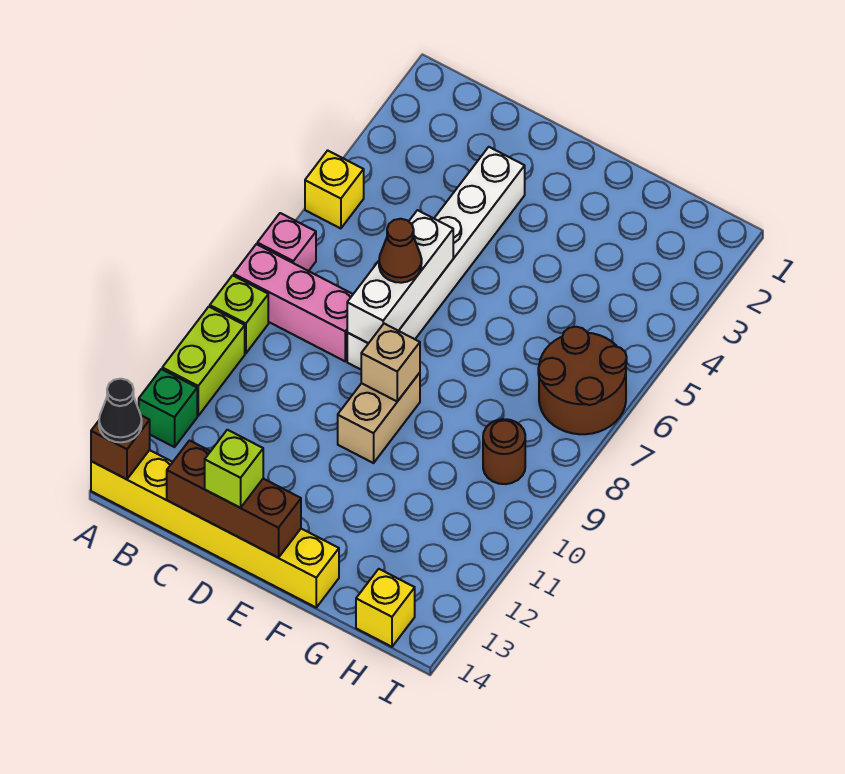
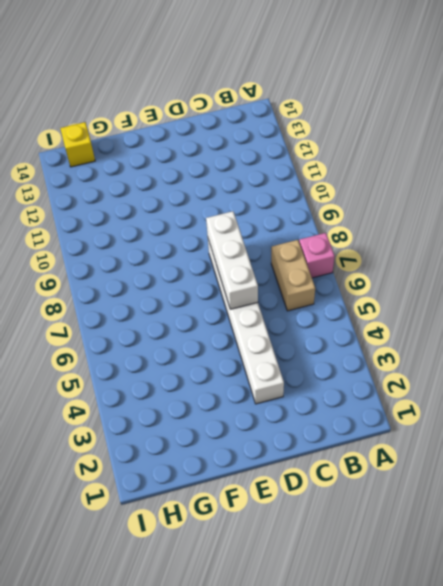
tan brick B6:B7 level 1 -> tan brick E9:E10 level 1
none -> yellow brick A5 level 1
none -> pink brick A8:C8 level 1
none -> lime brick A9 level 1

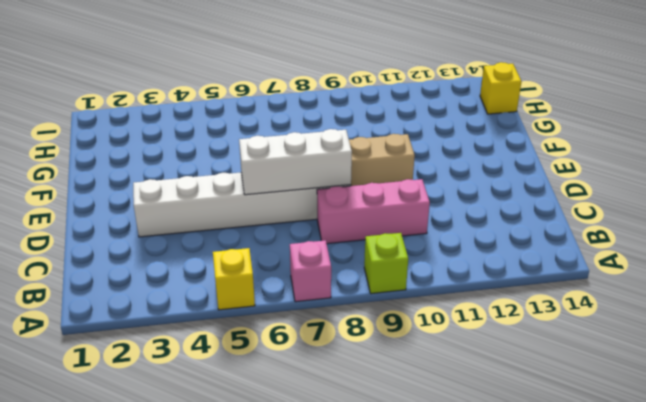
pink brick C8:C10 level 1 -> pink brick A8:C8 level 1
none -> lime brick A10:A11 level 1
none -> green brick A12 level 1
none -> yellow brick A14:F14 level 1

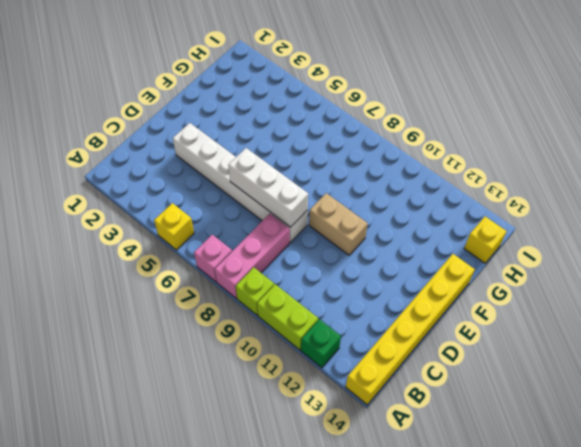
none -> brown round brick H6:I7 level 1
none -> brown round brick H9 level 1
none -> brown brick A14 level 2

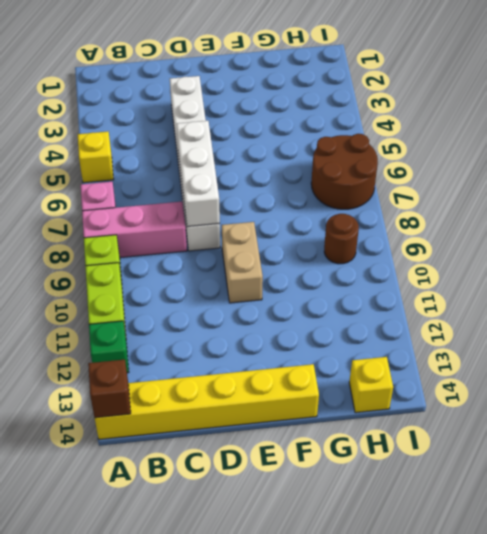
none -> brown brick C14:E14 level 2
none -> tan brick E9 level 2
none -> black cone A14 level 3

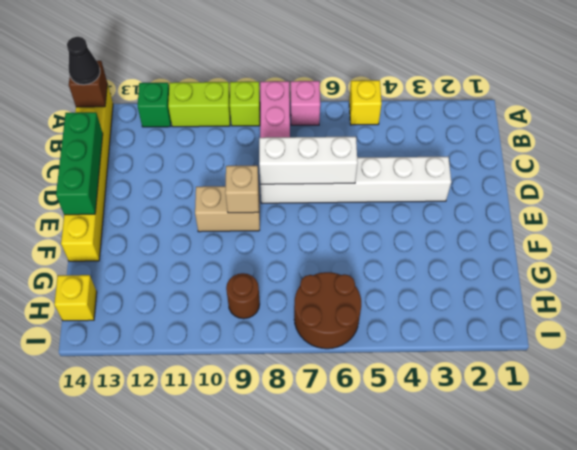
green brick C14:E14 level 2 -> brown brick C14:E14 level 2
none -> brown cone D7 level 3
none -> lime brick D14 level 3

